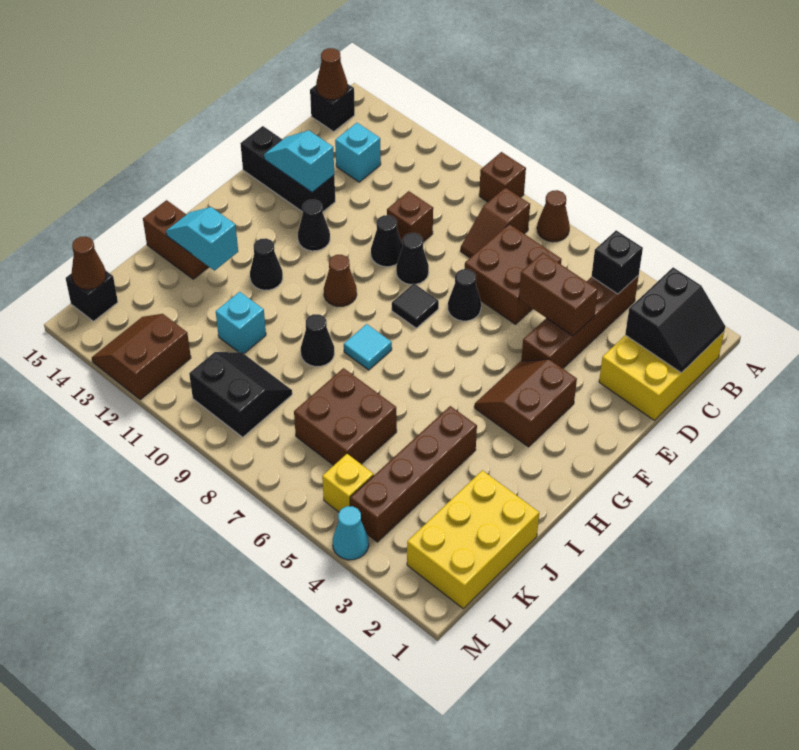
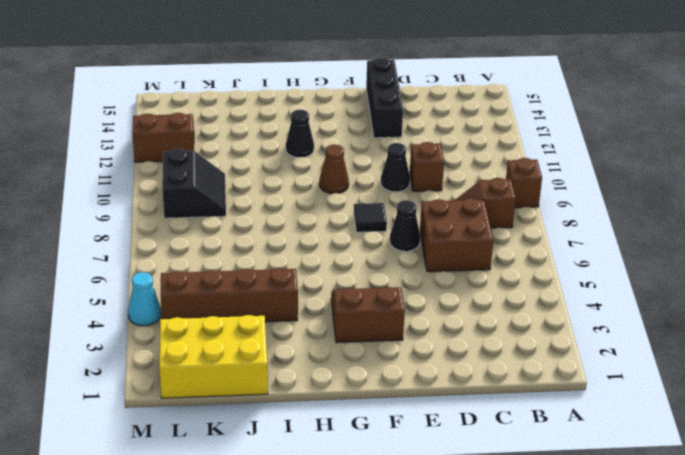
none -> brown cone A7 level 1
none -> yellow brick B1:D2 level 1
none -> brown brick B4:E4 level 1
none -> black brick B15 level 1

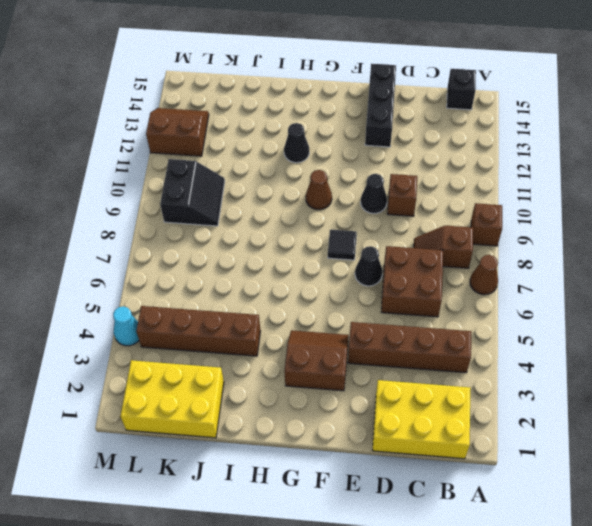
none -> cyan brick C13 level 1
none -> black cone E9 level 1
none -> black cone F12 level 1
none -> cyan tile H8 level 1

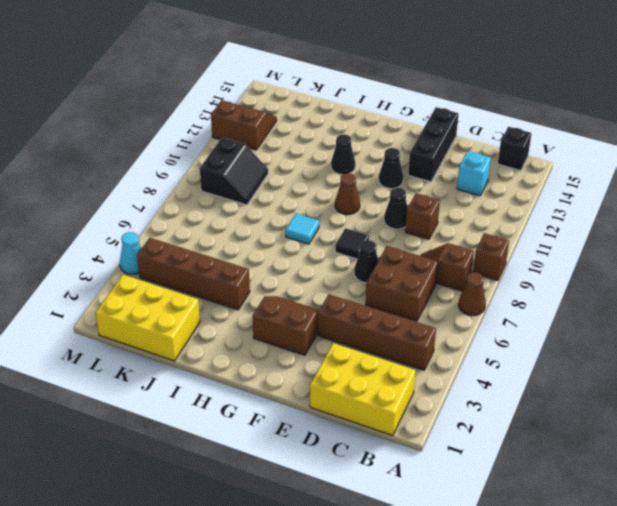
none -> black cone E9 level 1
none -> black cone I9 level 1
none -> brown brick I14:I15 level 1
none -> brown brick J6:K7 level 1

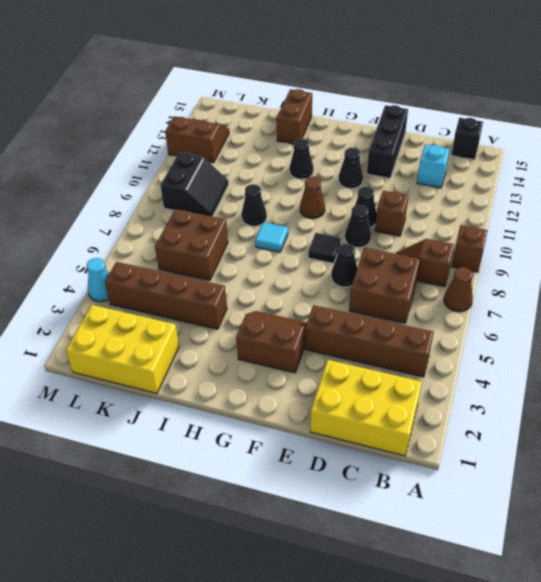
none -> cyan brick J11 level 1
none -> yellow brick L5 level 1
none -> black brick L15 level 1
none -> black slope B1:C2 level 2 top 2

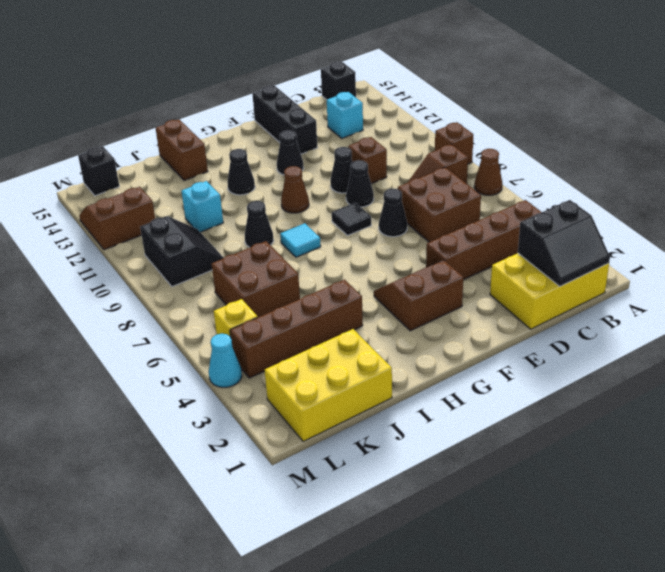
none -> black brick B4 level 2
none -> brown cone B15 level 2
none -> brown brick D4:D5 level 2
none -> cyan slope E13:E14 level 2 top 13

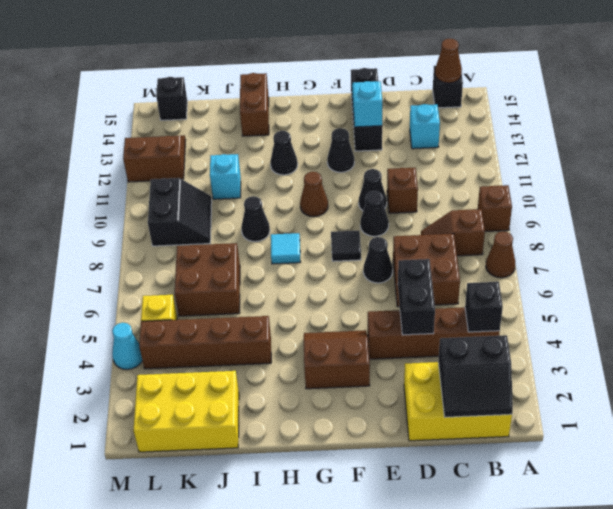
black brick D4:D5 level 2 -> brown brick D4:D5 level 2
none -> cyan slope I13:I14 level 2 top 13
none -> brown cone L15 level 2

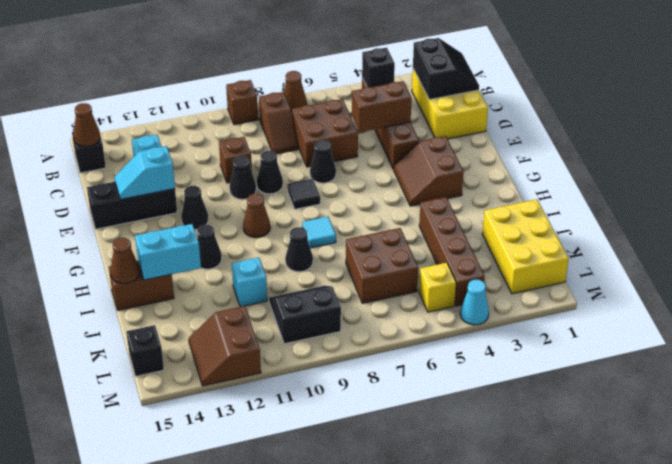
cyan brick I13:I14 level 2 -> cyan slope I13:I14 level 2 top 13
brown cone I15 level 2 -> brown cone L15 level 2

